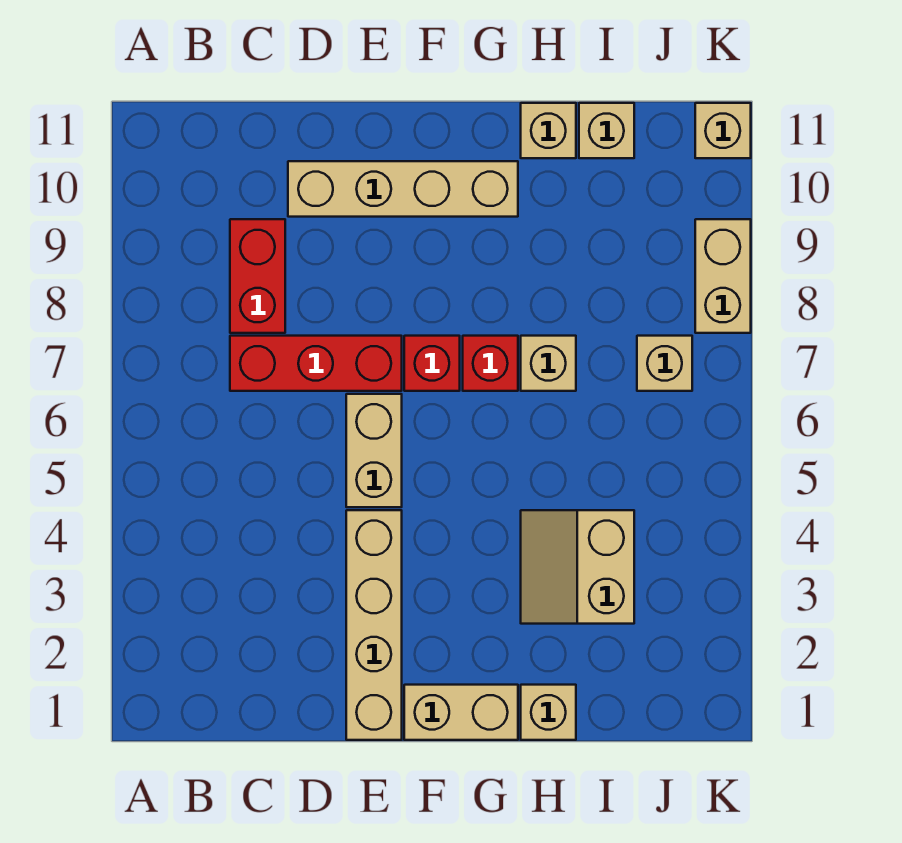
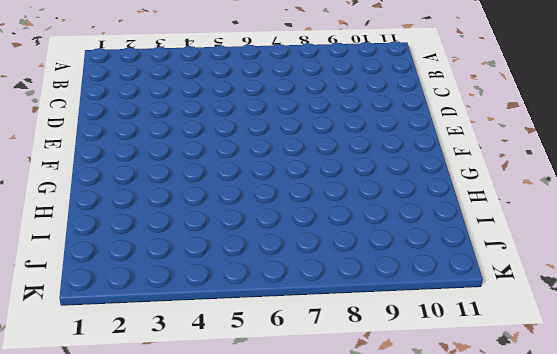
none -> red brick C7:E7 level 1
none -> red brick C8:C9 level 1
none -> tan brick D10:G10 level 1

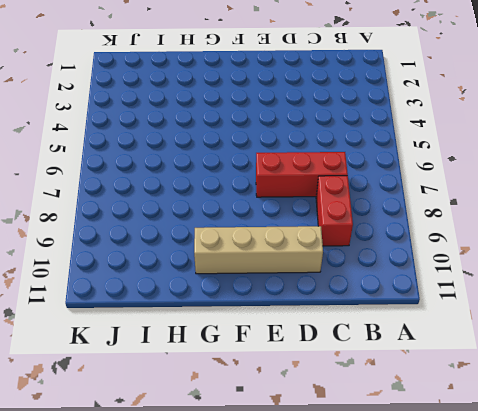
none -> tan brick E1:E4 level 1
none -> tan brick E5:E6 level 1
none -> tan brick F1:G1 level 1

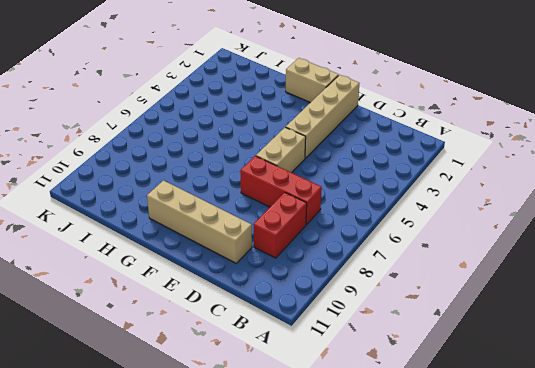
none -> red brick F7 level 1
none -> red brick G7 level 1
none -> tan brick H1 level 1

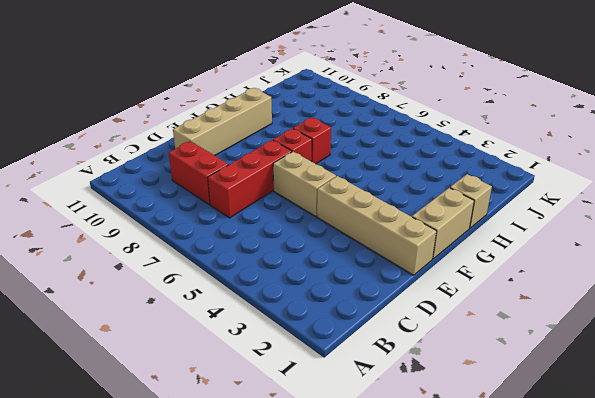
none -> tan slope H3:I4 level 1 top I
none -> tan brick H7 level 1
none -> tan brick H11 level 1

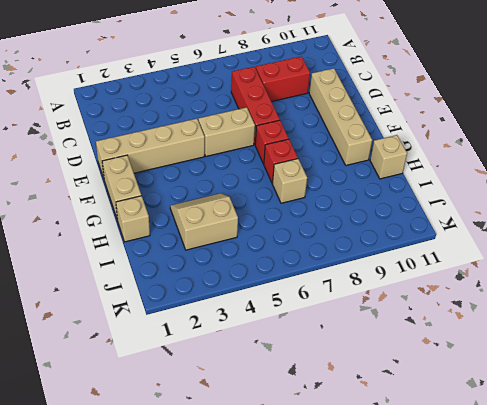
none -> tan brick I11 level 1
none -> tan brick J7 level 1
none -> tan brick K8:K9 level 1

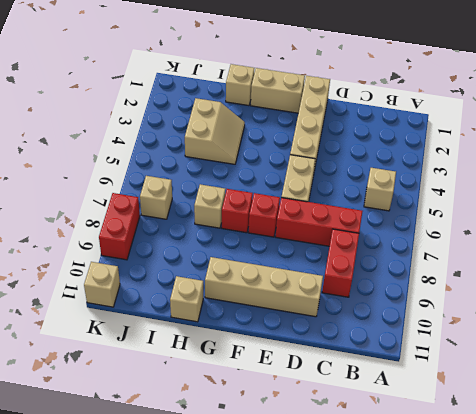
tan brick B5 level 1 -> tan brick I11 level 1
red brick K8:K9 level 1 -> tan brick K8:K9 level 1

